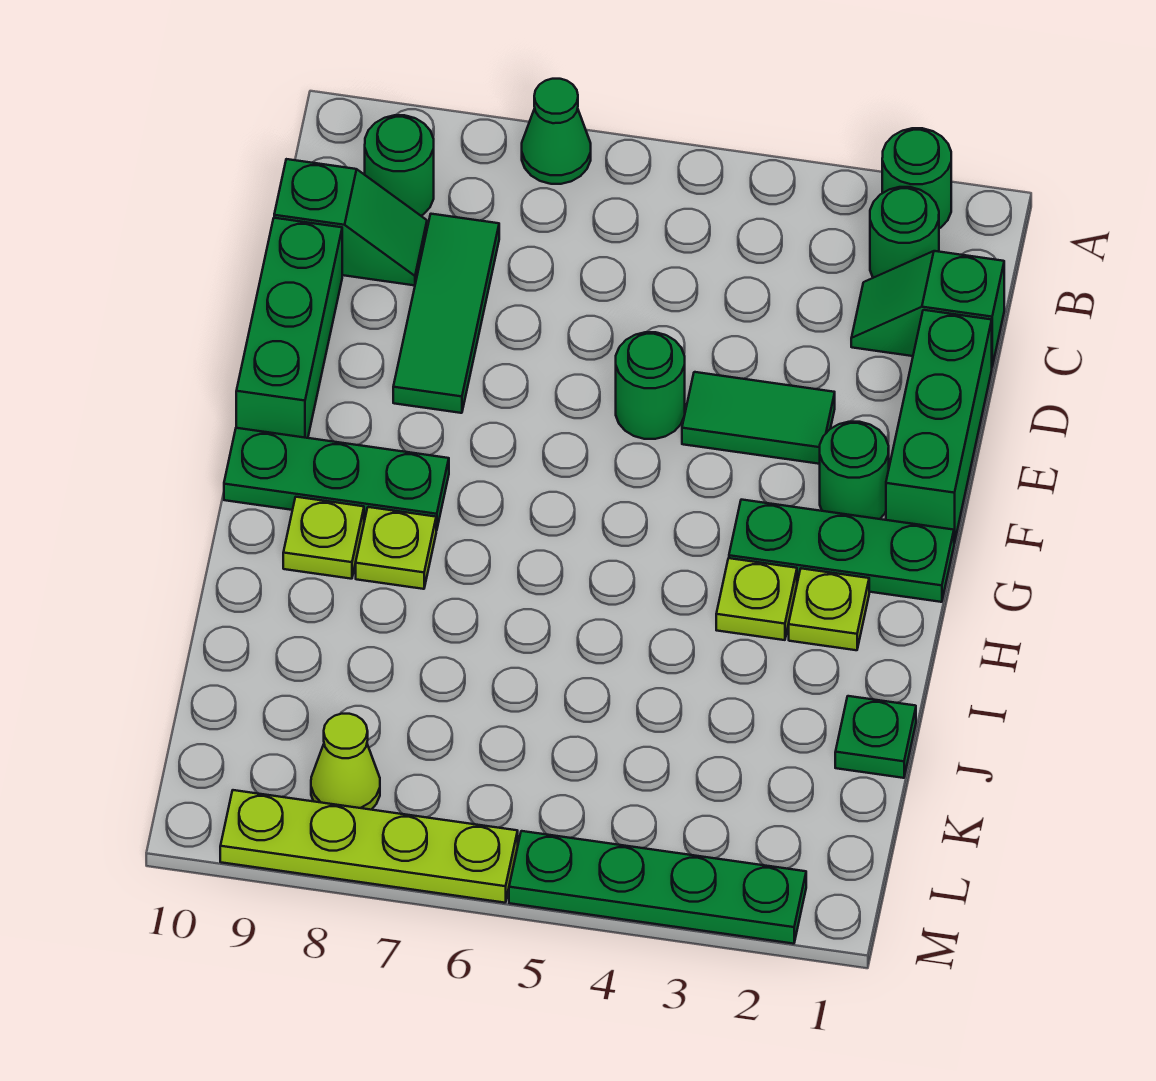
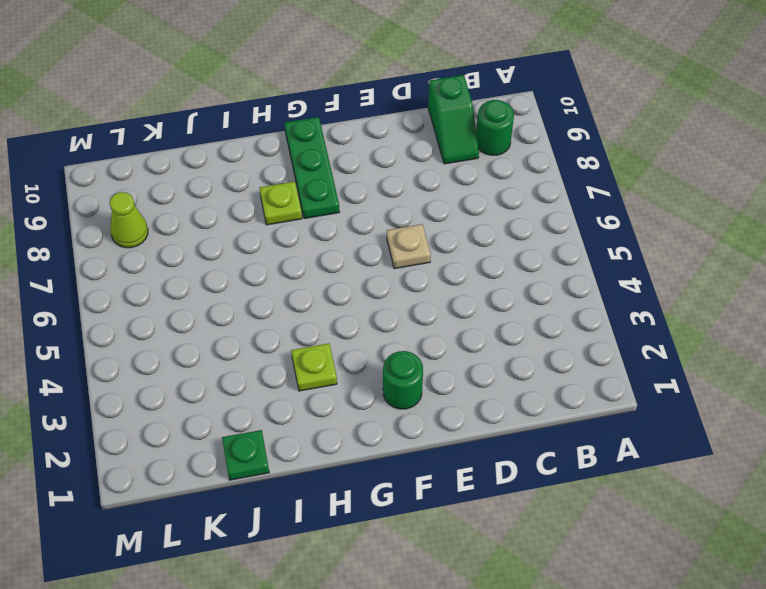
tan plate E6 level 1 -> none
none -> green round brick A2 level 1
none -> green cone A7 level 1
none -> green round brick B2 level 1

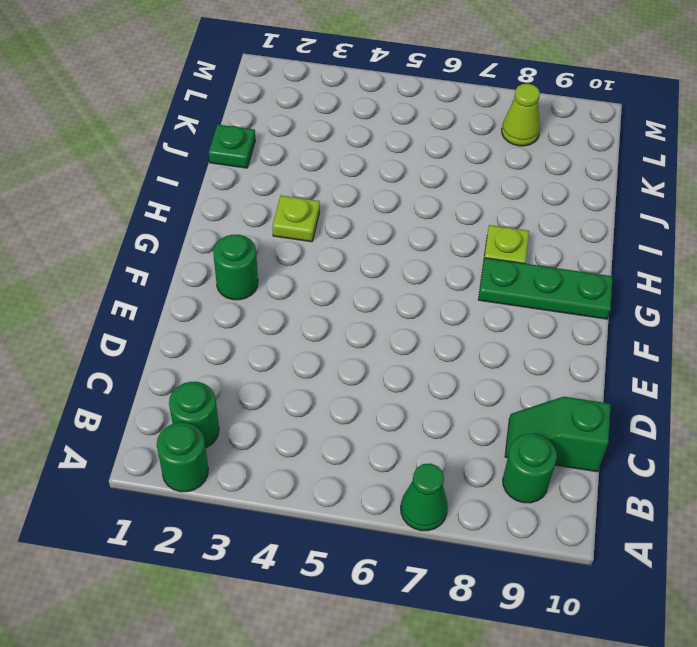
none -> green slope C1:C2 level 1 top 1
none -> green tile C8:E8 level 1
none -> green brick D1:F1 level 1

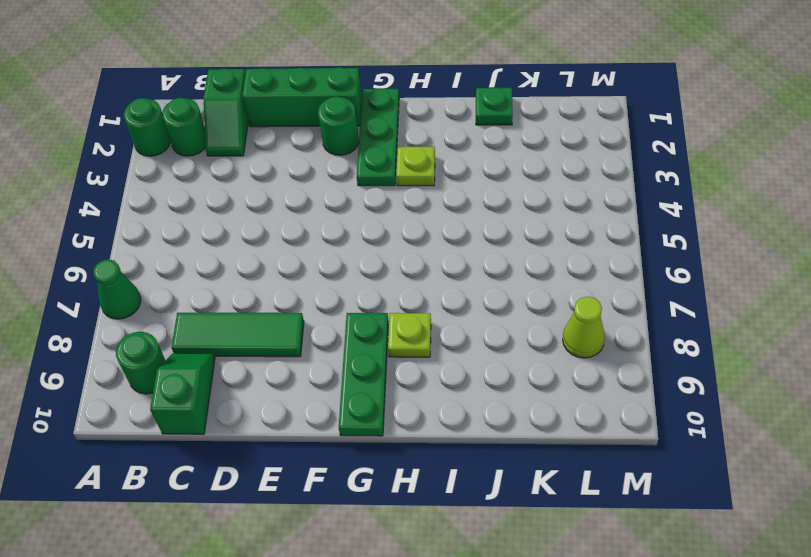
none -> green brick D10:F10 level 1
none -> green tile E3:E4 level 1
none -> green round brick E5 level 1

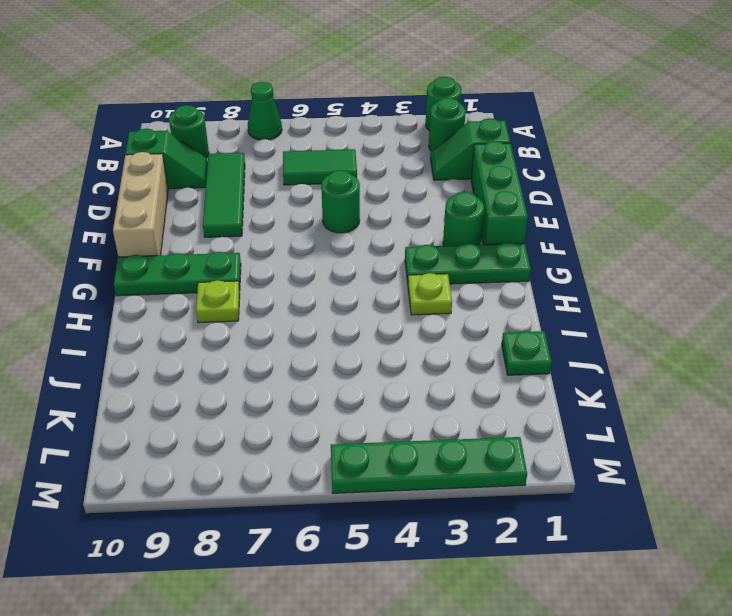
green tile C5:C6 level 1 -> green tile E3:E4 level 1
tan brick D10:F10 level 1 -> green brick D10:F10 level 1
none -> lime plate H2 level 1
none -> lime plate H9 level 1
none -> lime cone L8 level 1

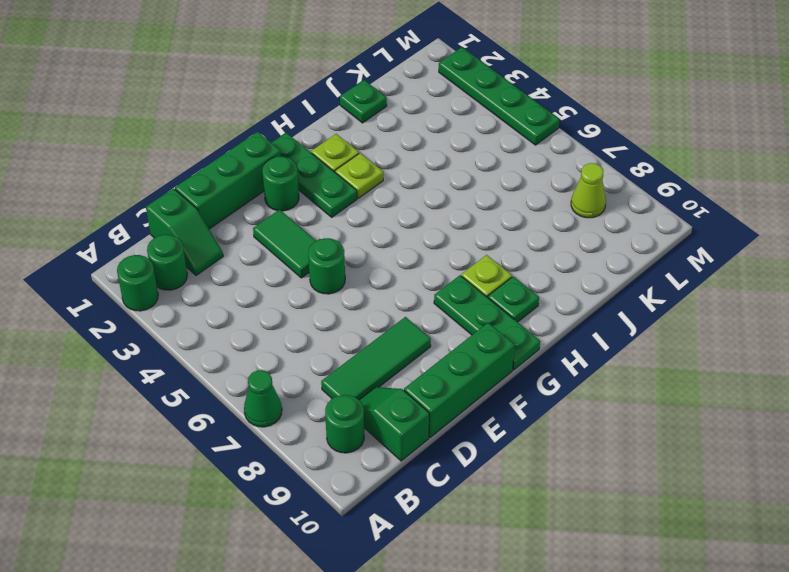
green plate H9 level 1 -> lime plate H9 level 1
none -> lime plate M6:M9 level 1

